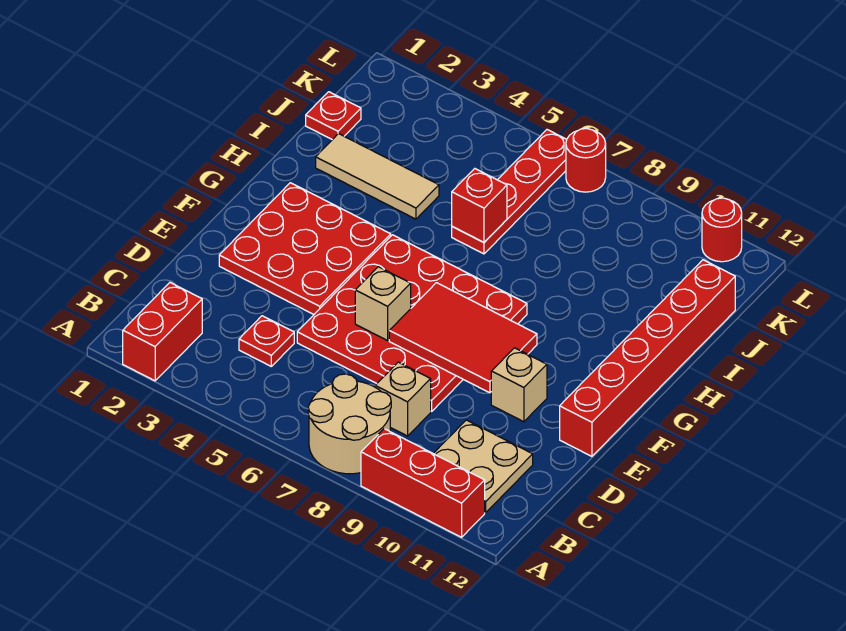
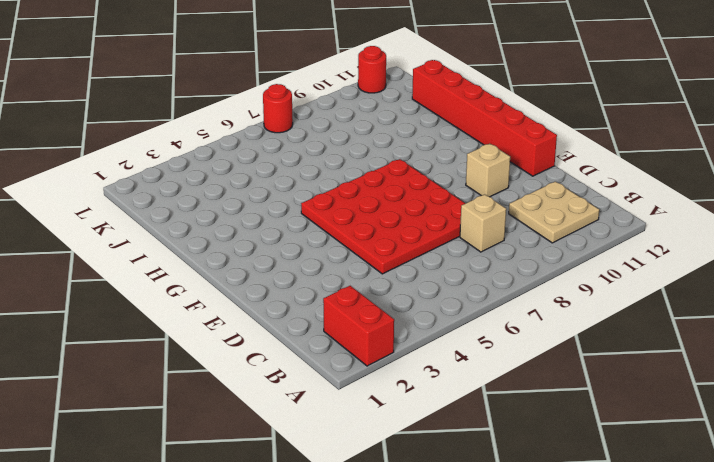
none -> tan round brick A7:B8 level 1
none -> red brick A9:A11 level 1
none -> red plate C4 level 1

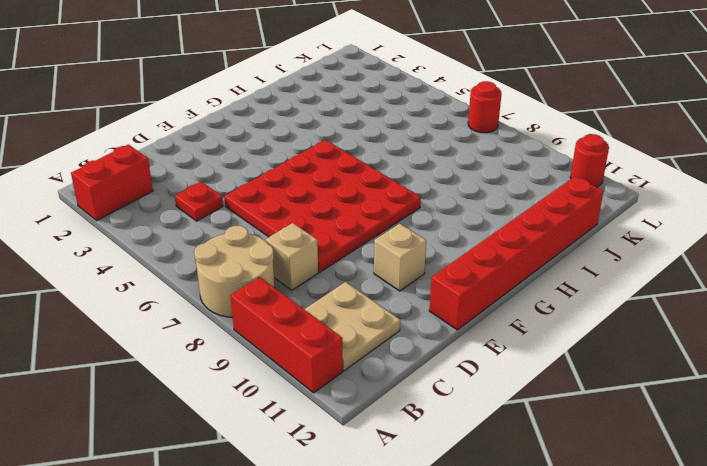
none -> red plate E2:G4 level 1
none -> tan tile I2:I4 level 1
none -> red plate I6:L6 level 1

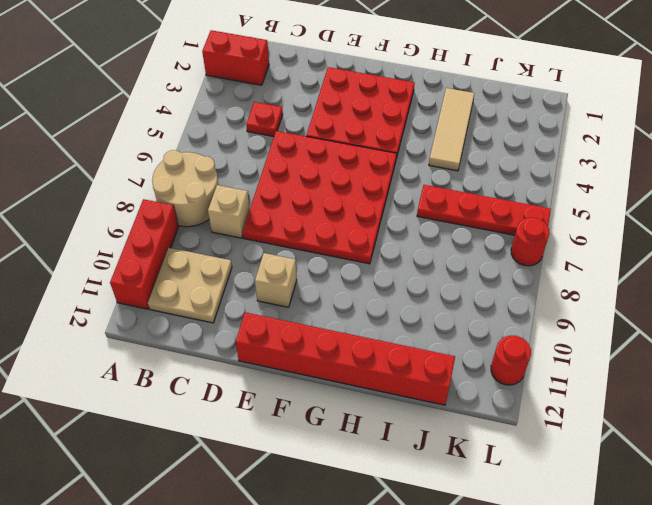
none -> red plate J1 level 1
none -> tan brick E6 level 2
none -> red tile E7:F9 level 2

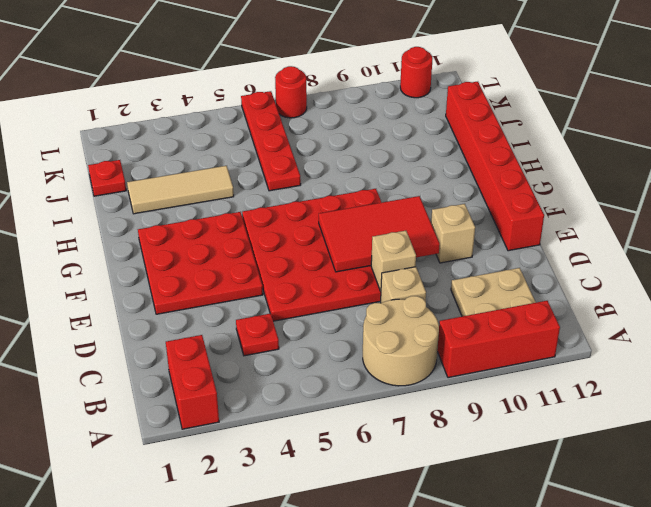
tan brick D8 level 2 -> tan brick E6 level 2
none -> red brick I6 level 2

